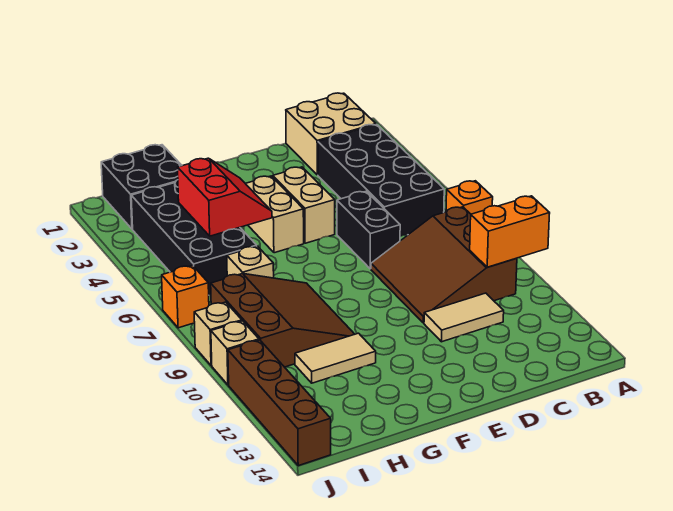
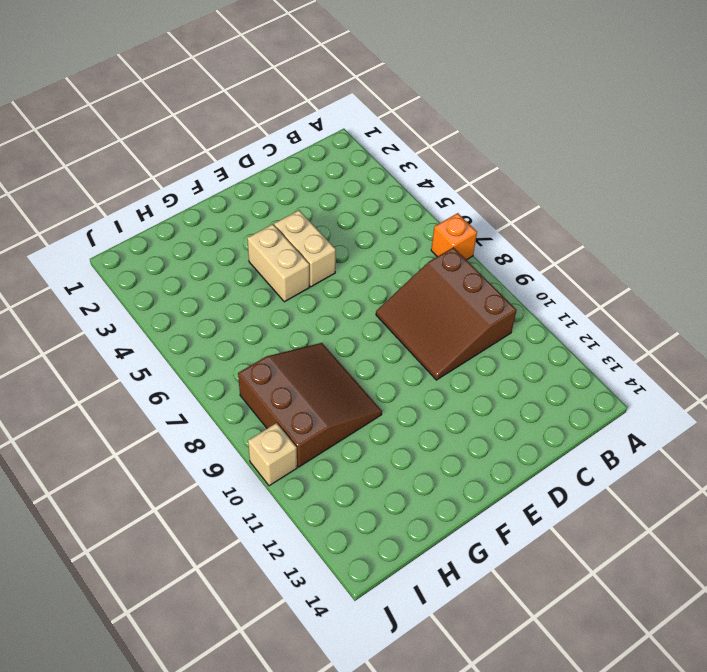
none -> tan brick B1:C2 level 1
none -> black brick B3:C6 level 1
none -> tan tile C11:D11 level 1

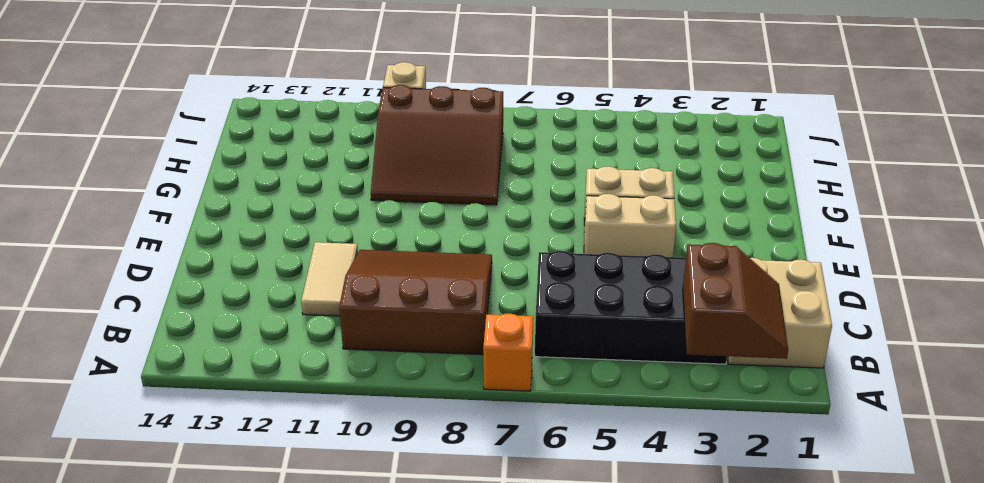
brown slope A2:B3 level 2 top 3 -> none
none -> black brick D6:D7 level 1
none -> tan tile G11:H11 level 1
none -> black brick H1:I2 level 1

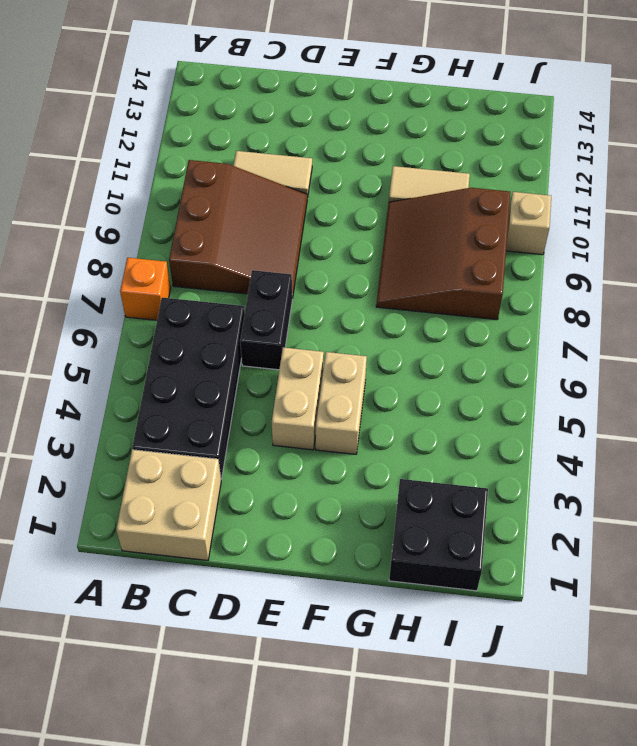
none -> black brick H3:I6 level 1
none -> tan brick H7 level 1
none -> orange brick J7 level 1

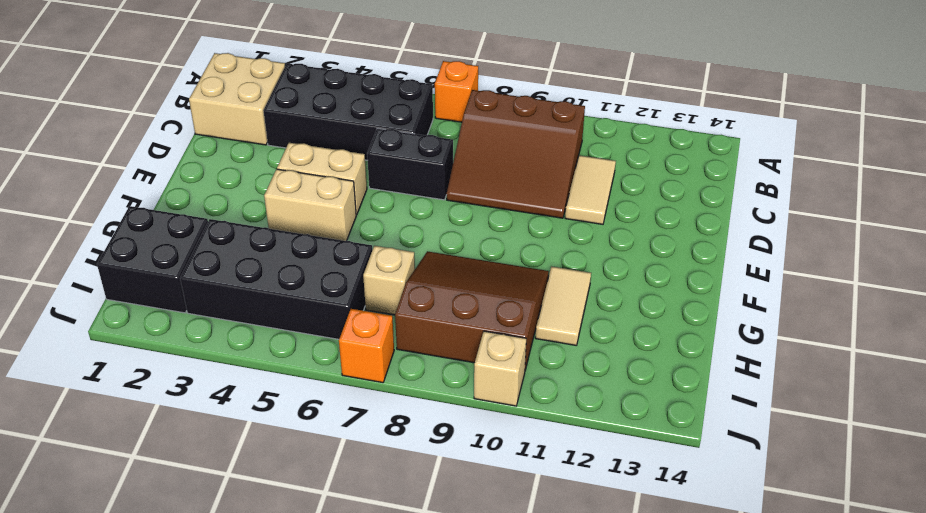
none -> tan brick J9 level 1
none -> brown brick J11:J14 level 1
none -> orange brick A10:B10 level 2

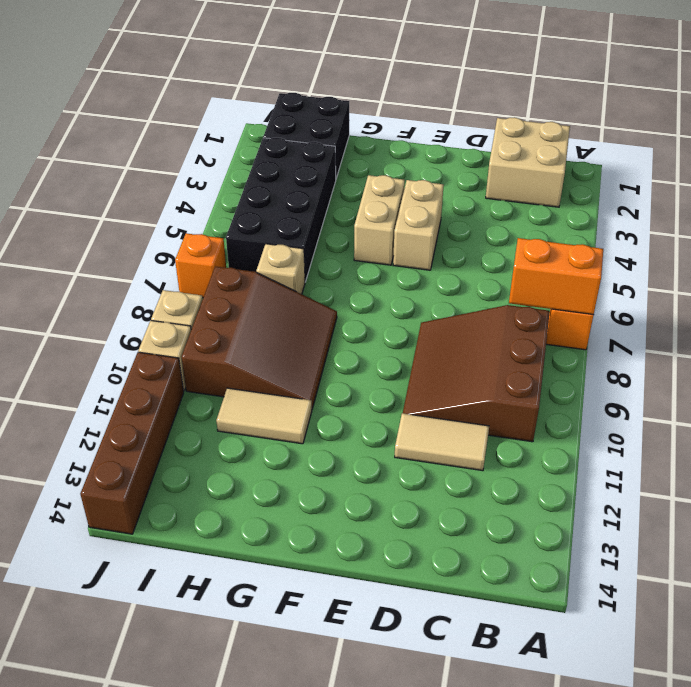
orange brick A7:B7 level 2 -> orange brick A10:B10 level 2
none -> black brick B3:C6 level 1
none -> black brick D6:D7 level 1
none -> red slope G4:H5 level 2 top H

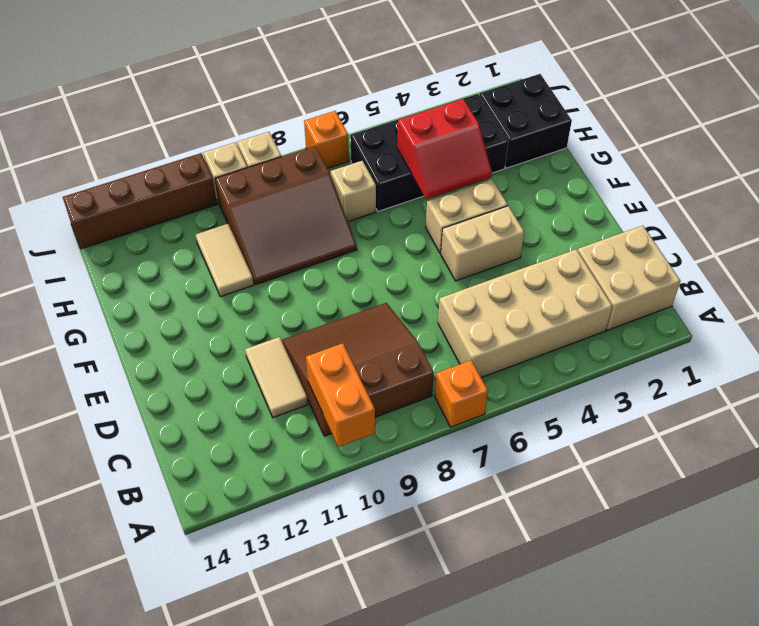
tan brick B3:C6 level 1 -> black brick B3:C6 level 1
none -> black brick D6:D7 level 1

